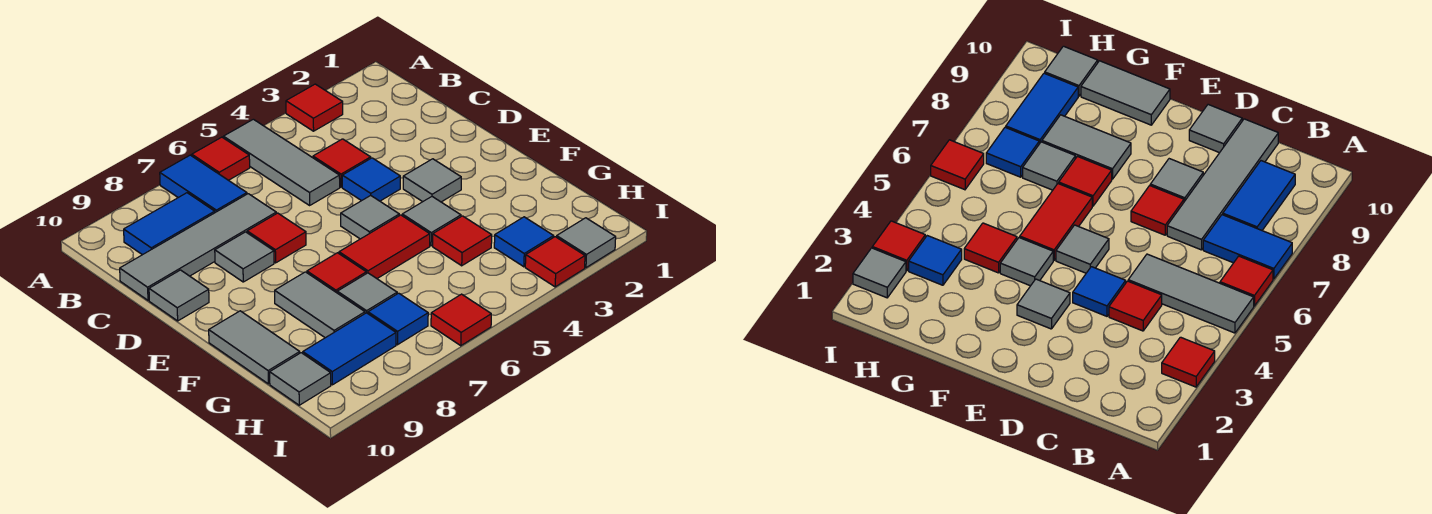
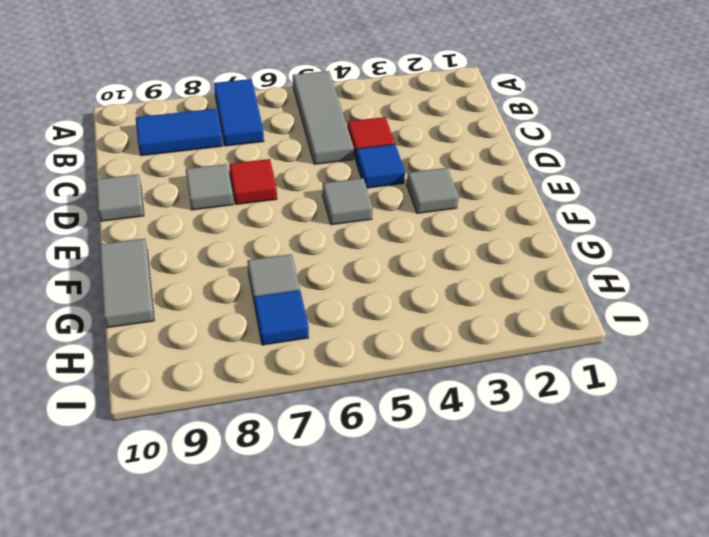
none -> red tile A3 level 1
none -> red tile A6 level 1
none -> grey tile C7:C10 level 1

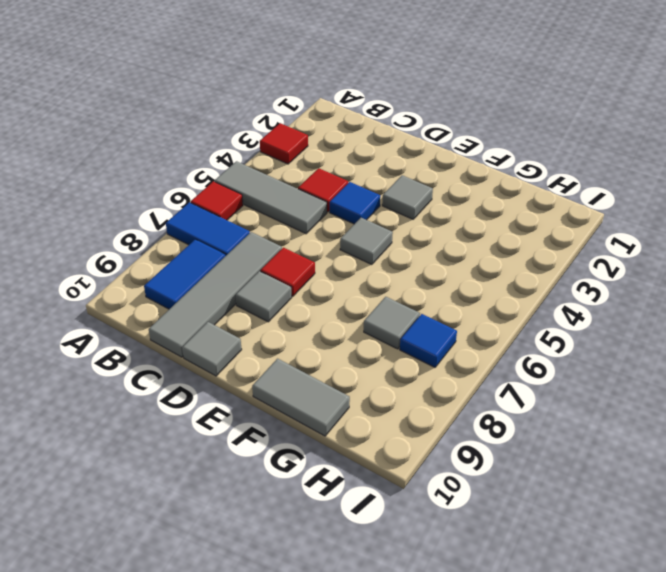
none -> grey tile F4 level 1
none -> red tile F5:F6 level 1
none -> red tile F7 level 1

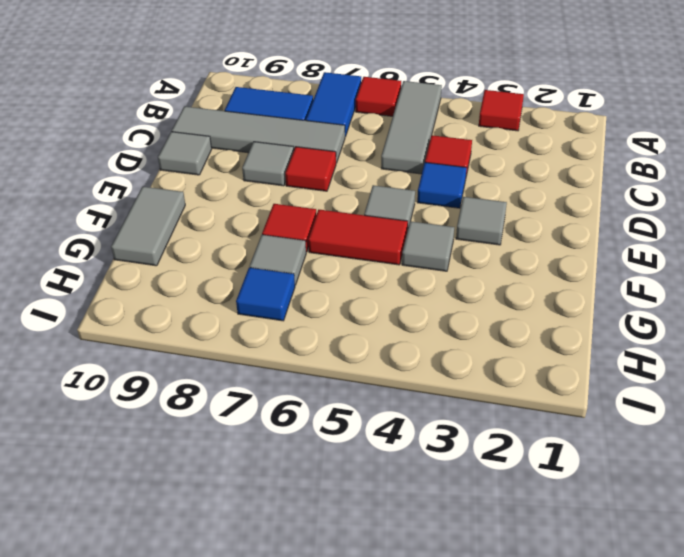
none -> grey tile F8:G8 level 1
none -> red tile G4 level 1
none -> blue tile H3 level 1

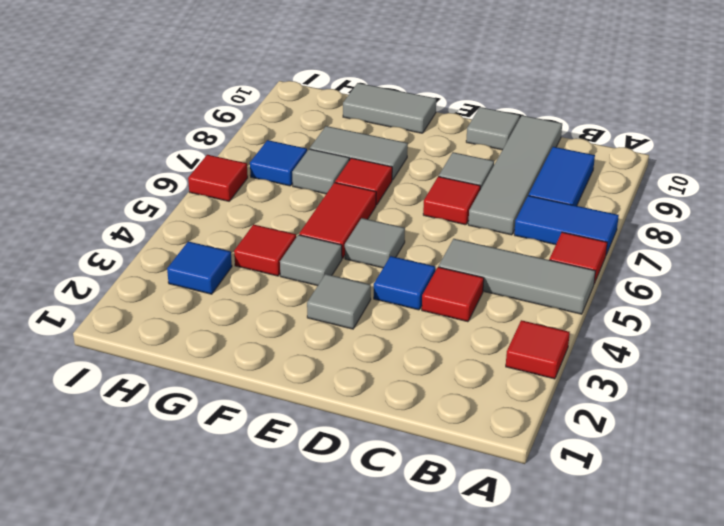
none -> blue tile H8:H9 level 1
none -> grey tile H10 level 1
none -> grey tile I2 level 1

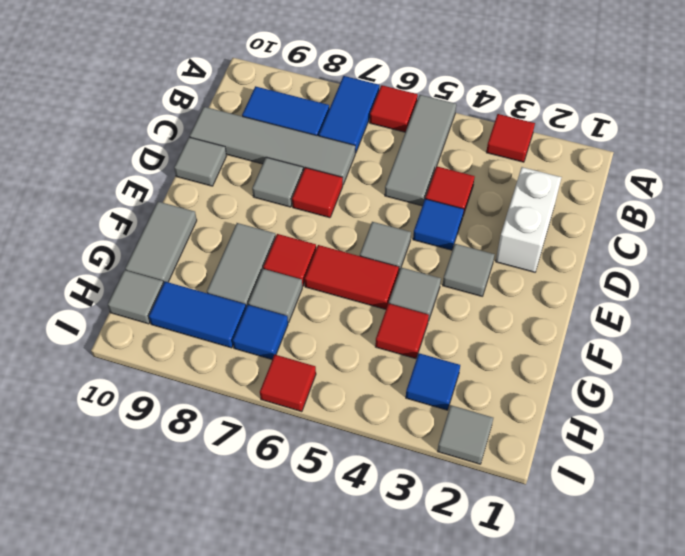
white brick C2:D2 level 1 -> none
none -> red tile I3 level 1

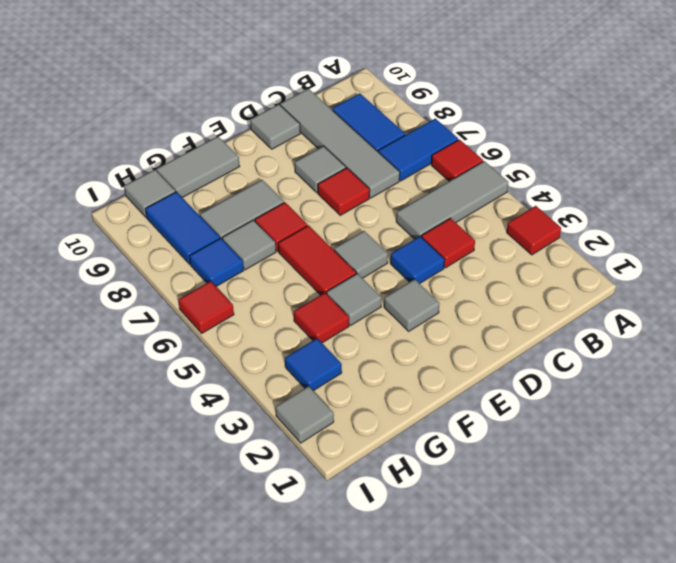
none -> red tile I3 level 1

